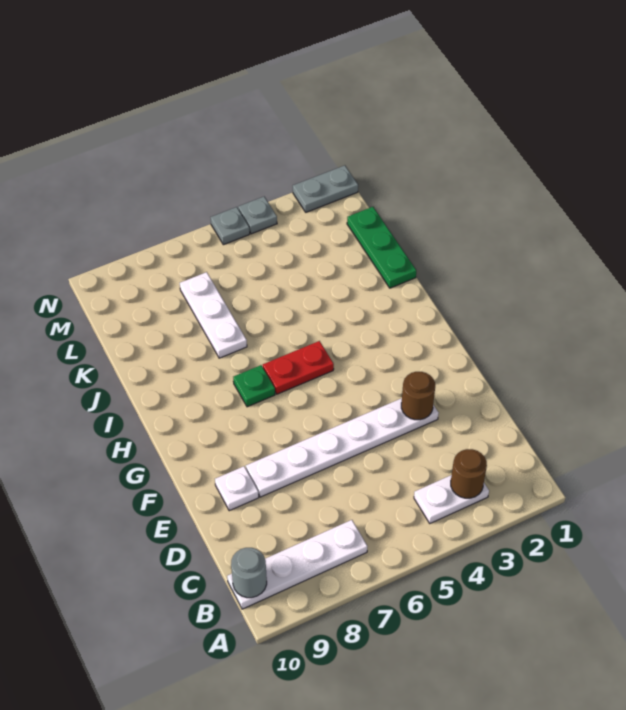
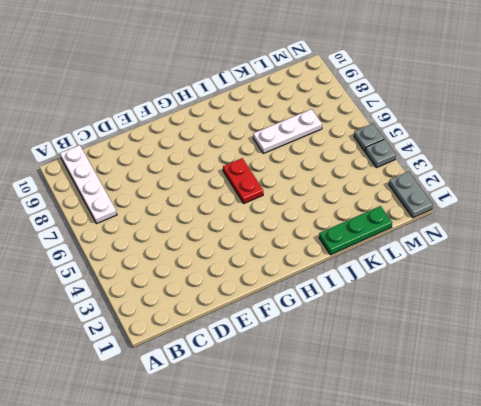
none -> white plate B3:B4 level 1
none -> white plate E3:E8 level 1
none -> white plate E9 level 1

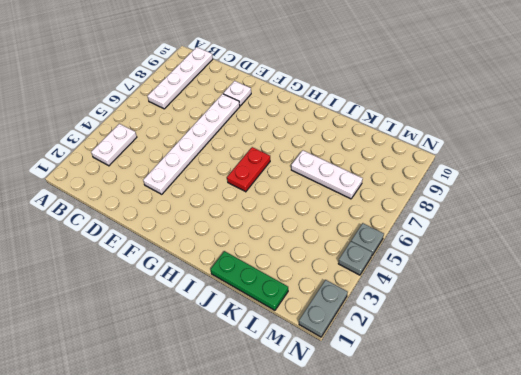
none -> green plate H7 level 1
none -> brown round brick B3 level 2
none -> grey round brick B10 level 2

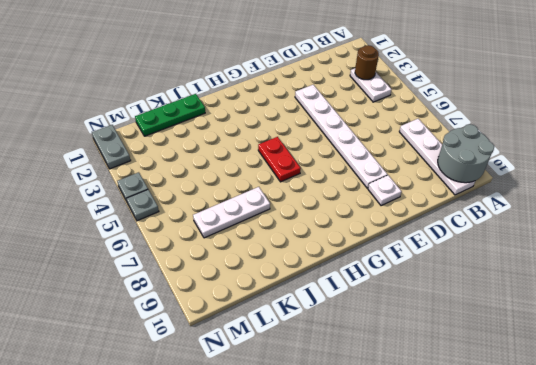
grey round brick A9:B10 level 2 -> grey round brick B10 level 2
none -> green plate H7 level 1
none -> brown round brick E3 level 2

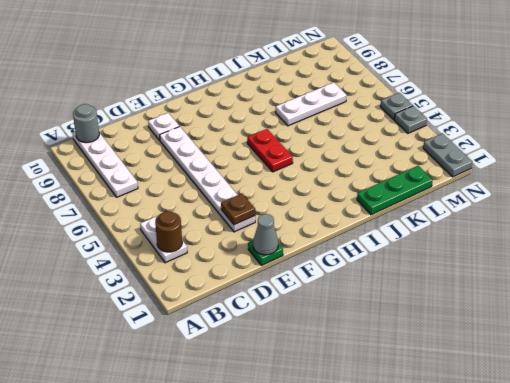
green plate E1 level 1 -> green plate H7 level 1
grey cone E1 level 2 -> none
brown plate E3 level 2 -> brown round brick E3 level 2

